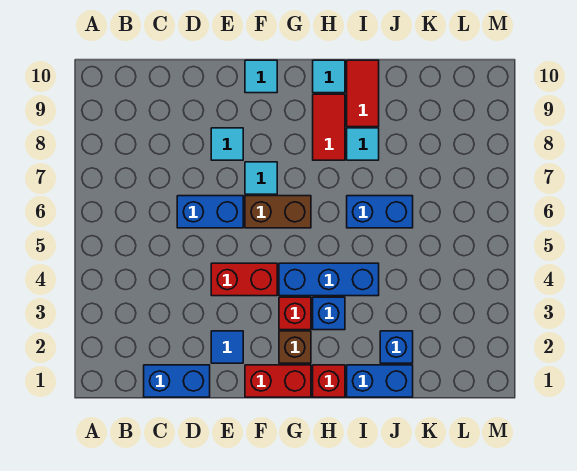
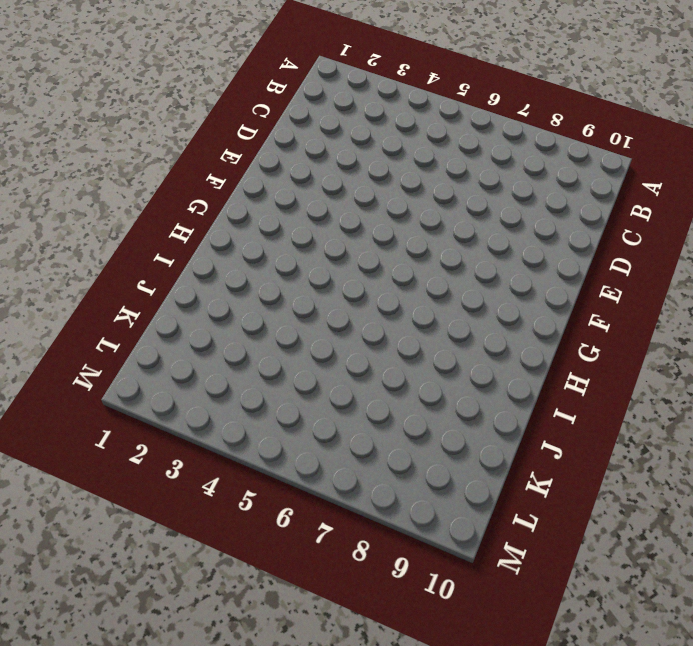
none -> blue brick C1:D1 level 1
none -> blue brick D6:E6 level 1
none -> blue tile E2 level 1

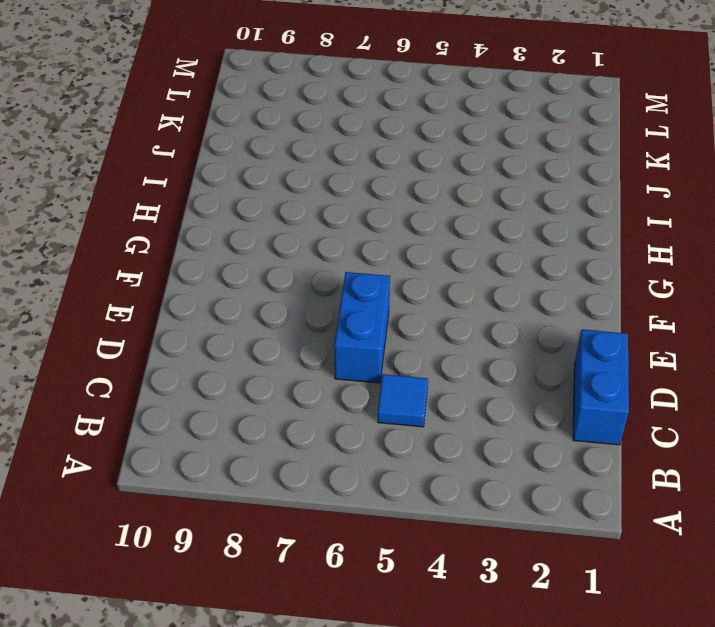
blue tile C5 level 1 -> blue tile E2 level 1
none -> red brick E4:F4 level 1
none -> cyan tile E8 level 1
none -> red brick F1:G1 level 1

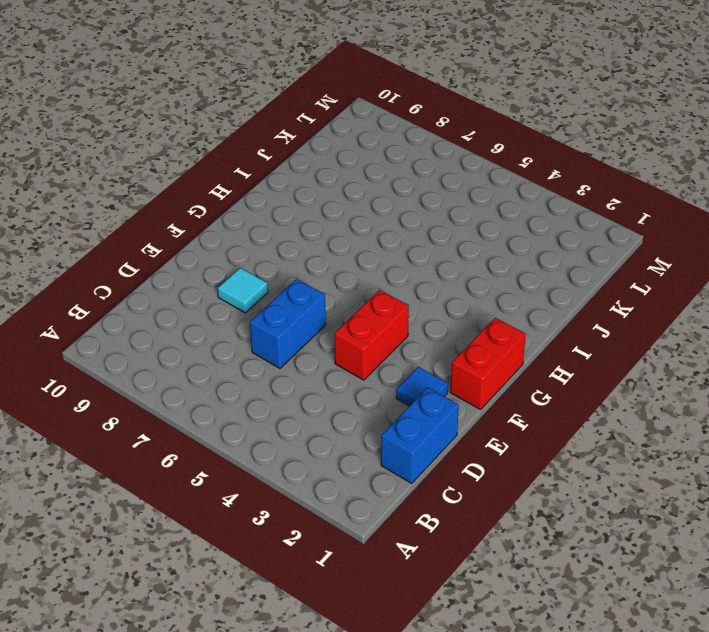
none -> brown brick F6:G6 level 1
none -> cyan tile F7 level 1
none -> cyan tile F10 level 1

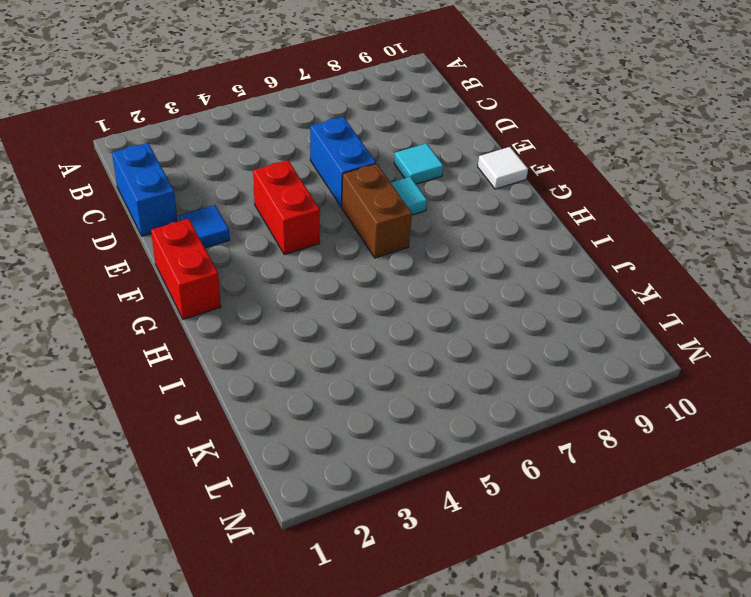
white tile F10 level 1 -> cyan tile F10 level 1
none -> brown brick G2 level 1
none -> red brick G3 level 1
none -> blue brick G4:I4 level 1

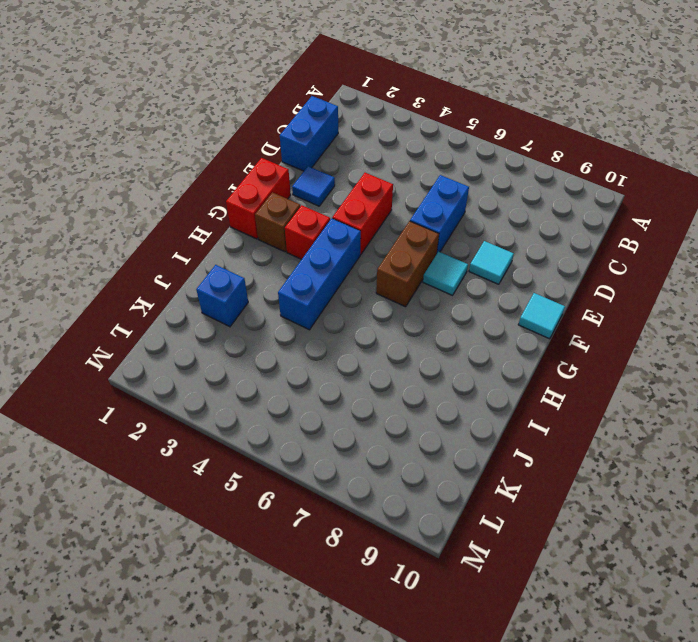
none -> red brick H1 level 1
none -> blue brick H3 level 1
none -> red tile H8:H9 level 1

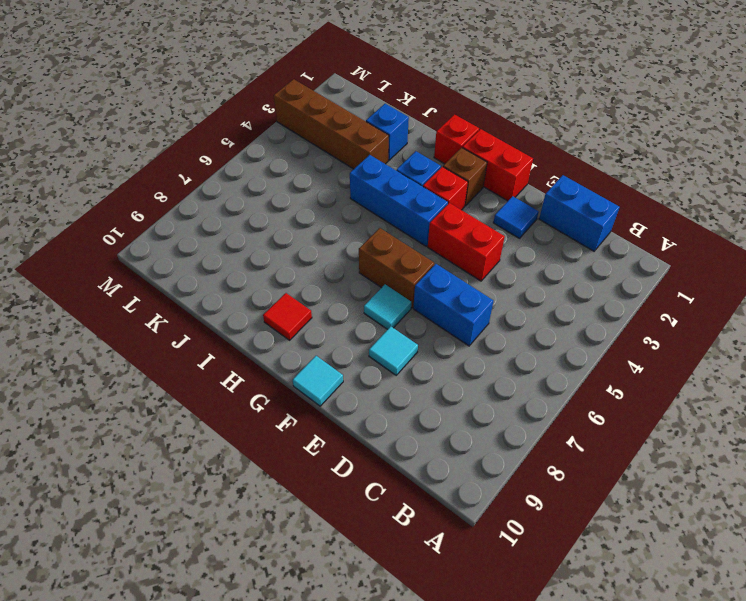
red tile H9 level 1 -> red tile H8:H9 level 1
brown brick J3:M3 level 1 -> none
none -> cyan tile H10 level 1
none -> blue brick I1:J1 level 1
none -> blue brick I6:J6 level 1

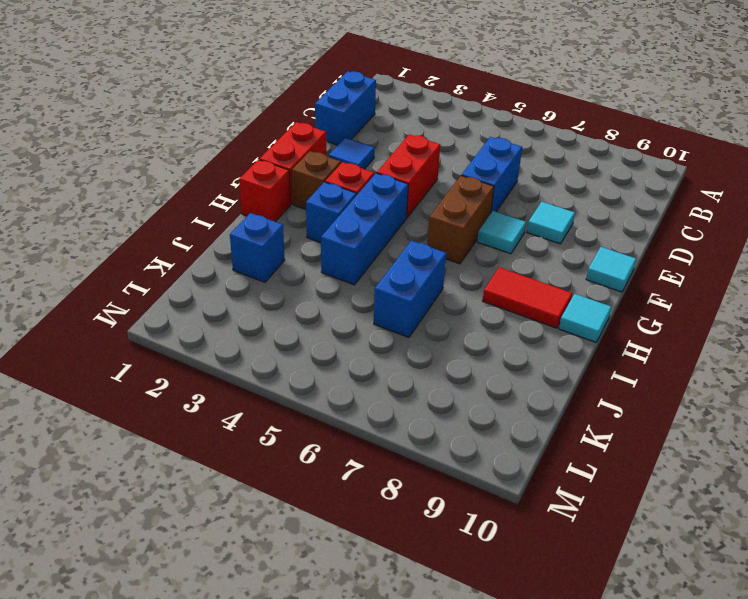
none -> blue brick I1:J1 level 1
none -> cyan tile I8 level 1
none -> red tile I9:I10 level 1

